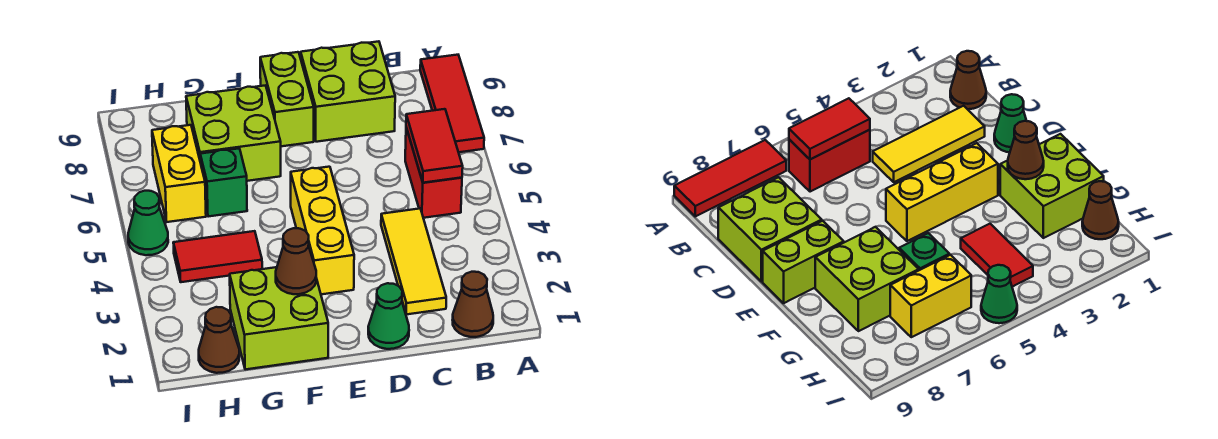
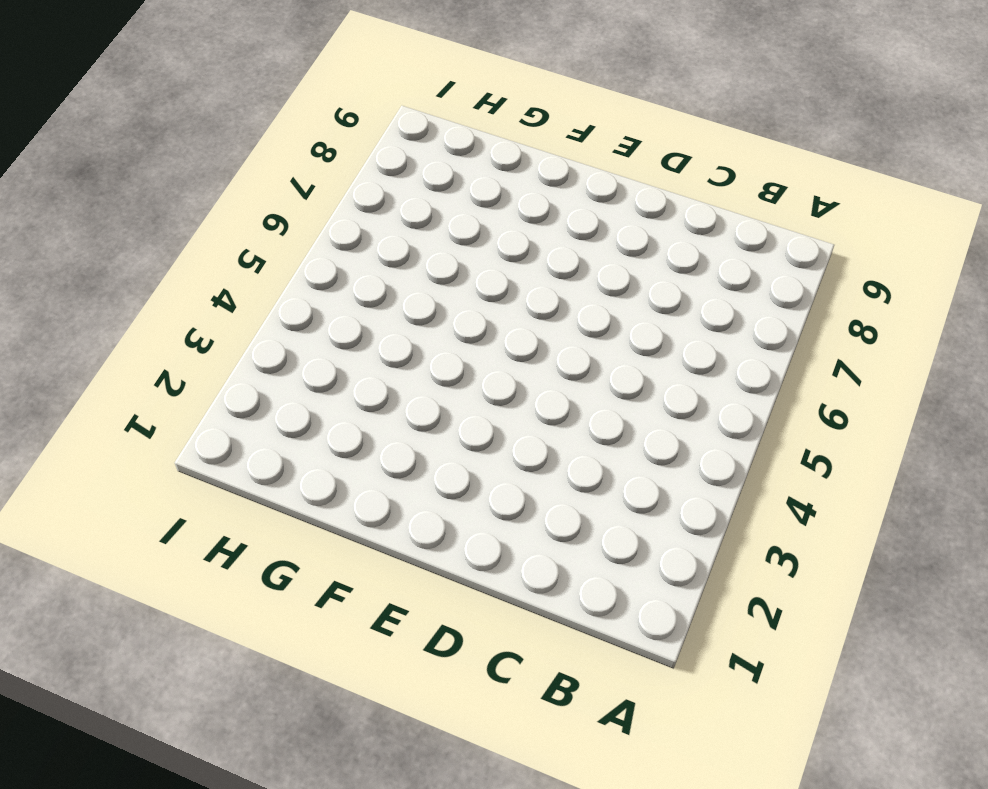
none -> red tile A7:A9 level 1
none -> brown cone B1 level 1
none -> red brick B5:B6 level 1

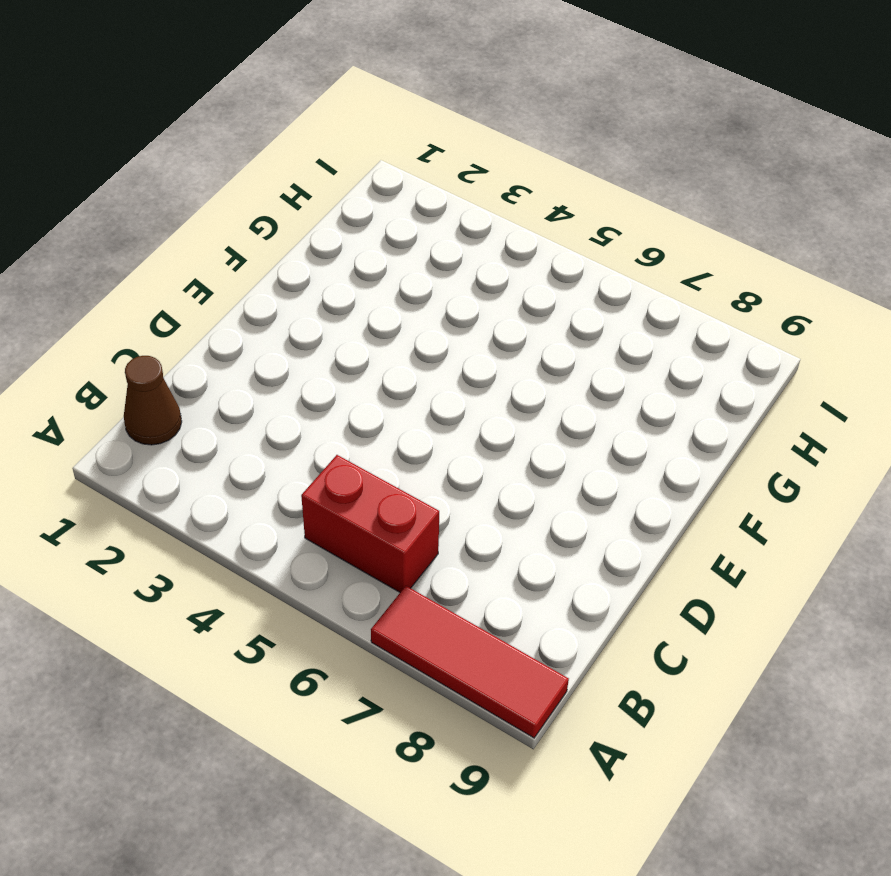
none -> yellow tile C2:C4 level 1
none -> lime brick C8:D9 level 1
none -> green cone D1 level 1

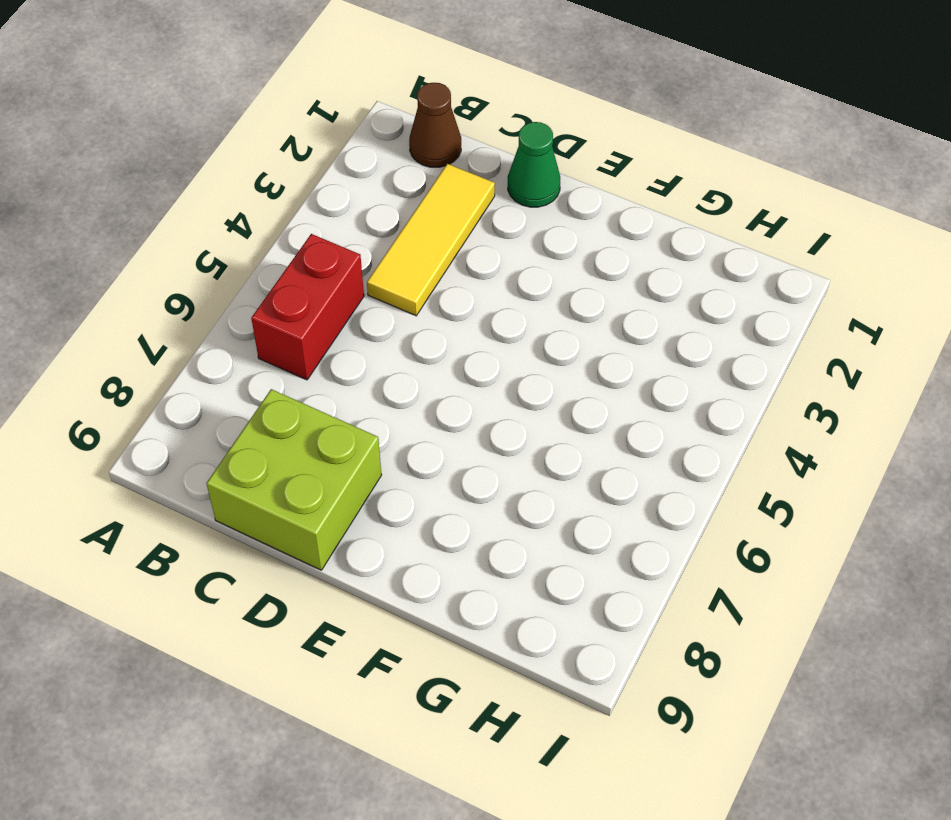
none -> red tile A7:A9 level 1
none -> yellow brick E3:E5 level 1
none -> lime brick E8:E9 level 1

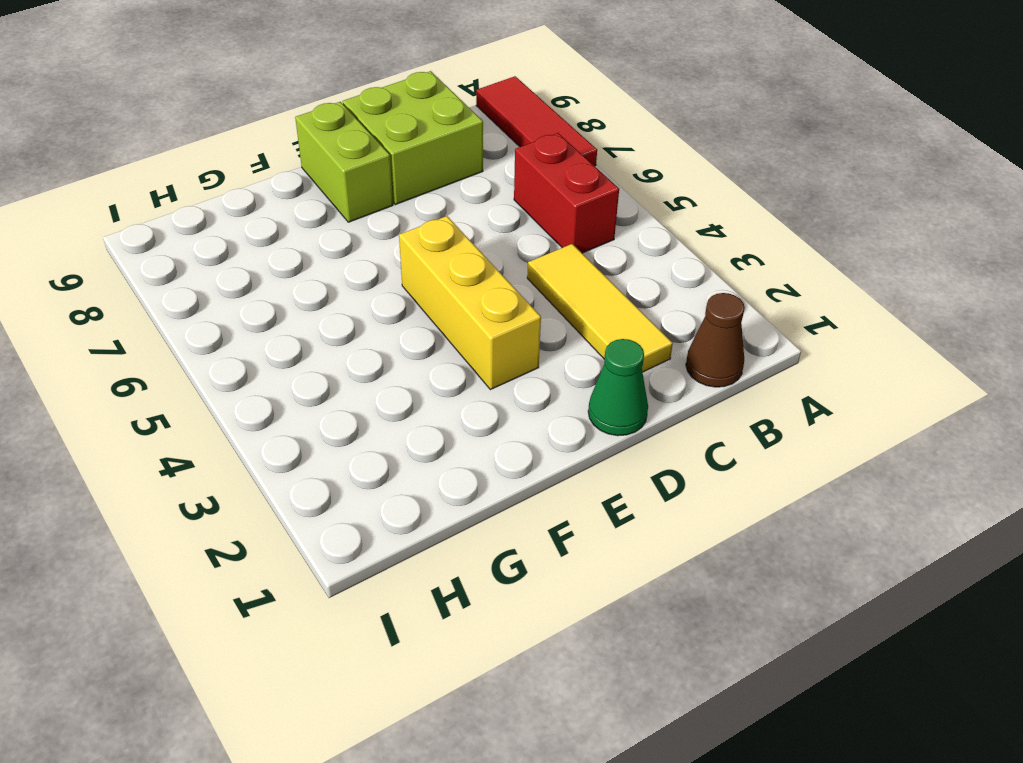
none -> lime brick F1:G2 level 1
none -> lime brick F7:G8 level 1
none -> red tile G4:H4 level 1

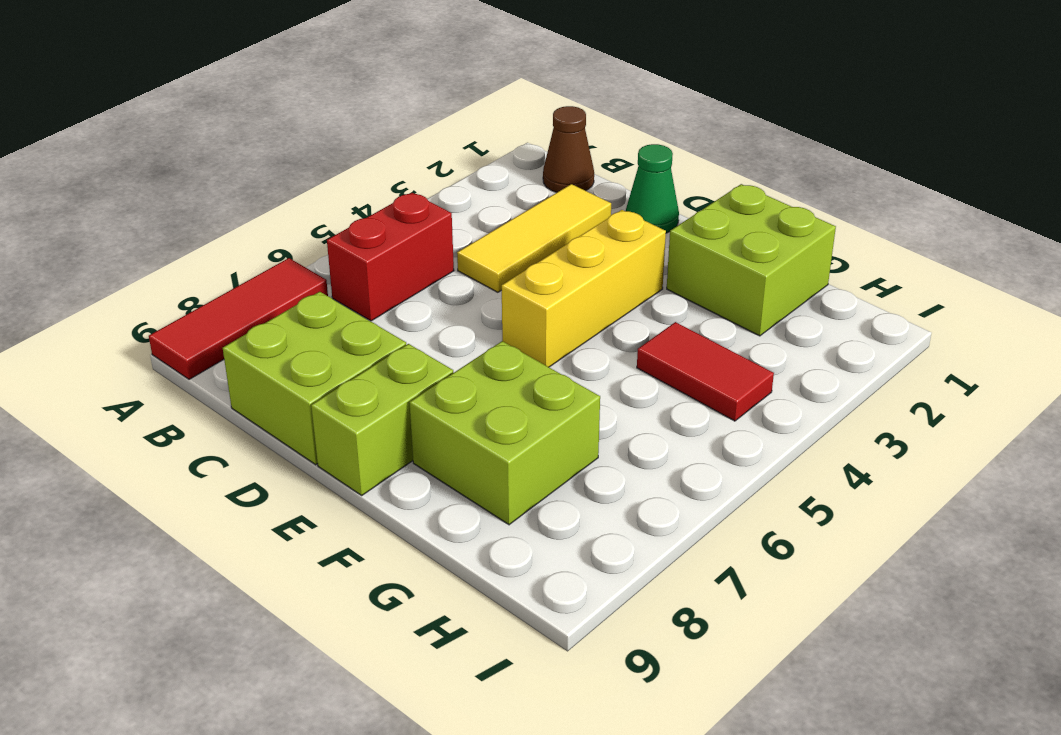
none -> green brick G6 level 1
none -> brown cone H1 level 1
none -> yellow brick H6:H7 level 1

